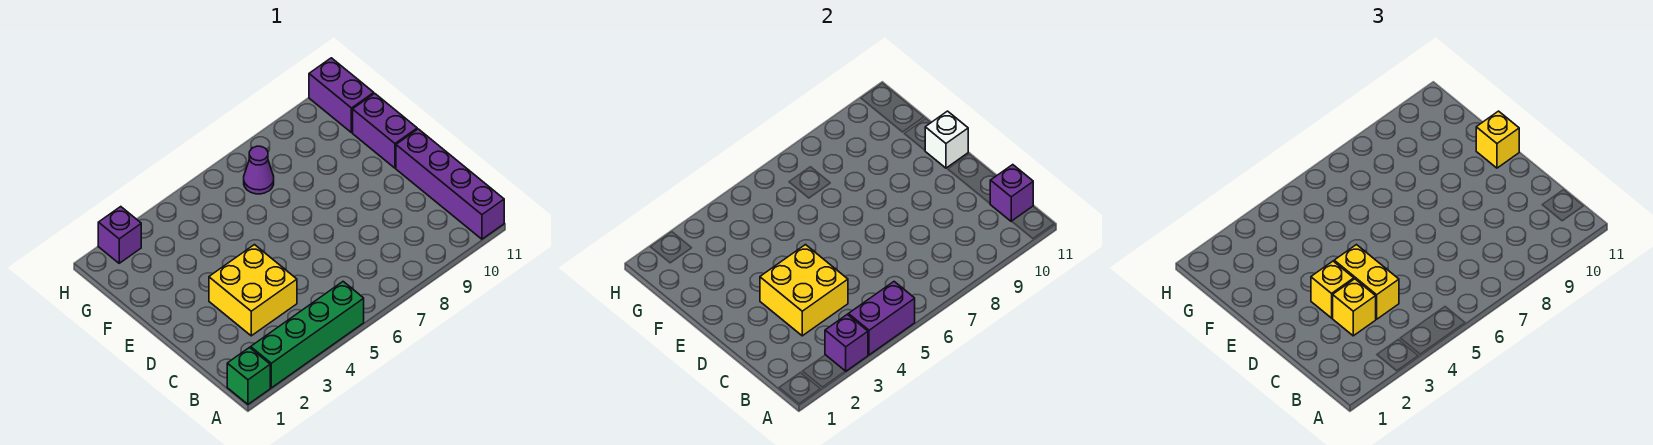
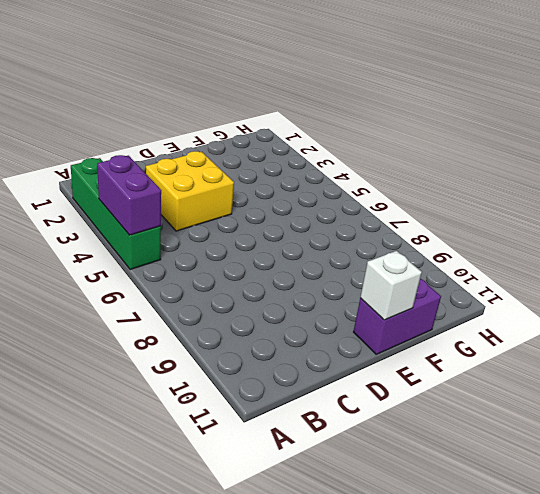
none -> green brick A1 level 1
none -> purple brick A11:D11 level 1
none -> purple cone G7 level 1

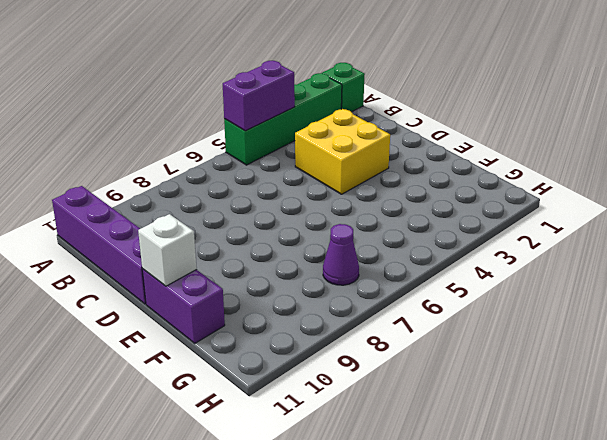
none -> purple brick G11:H11 level 1
none -> purple brick H2 level 1
none -> purple brick A3 level 2

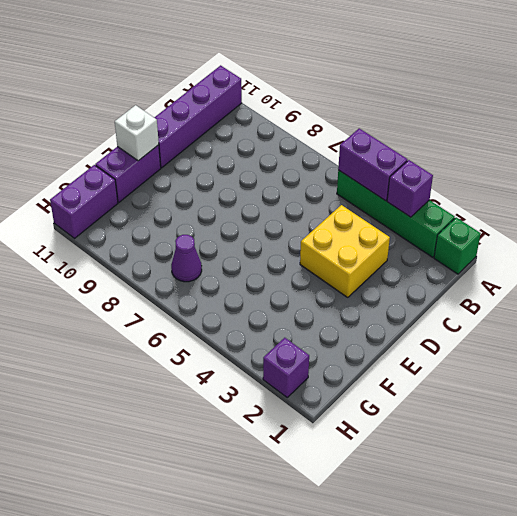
none -> purple brick B11 level 2
none -> yellow brick C3:D4 level 2
none -> yellow brick C3 level 3

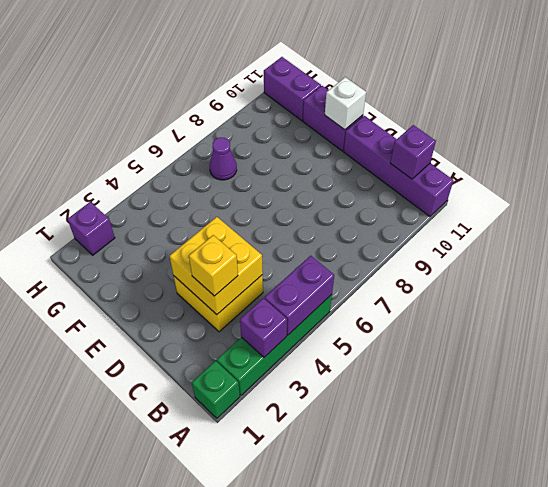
none -> yellow brick C4:D4 level 3
none -> yellow brick D3 level 3
none -> yellow brick E11 level 3

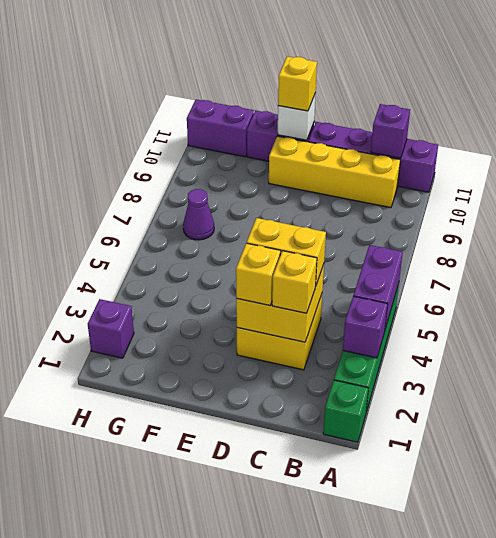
yellow brick B10:E10 level 1 -> none

